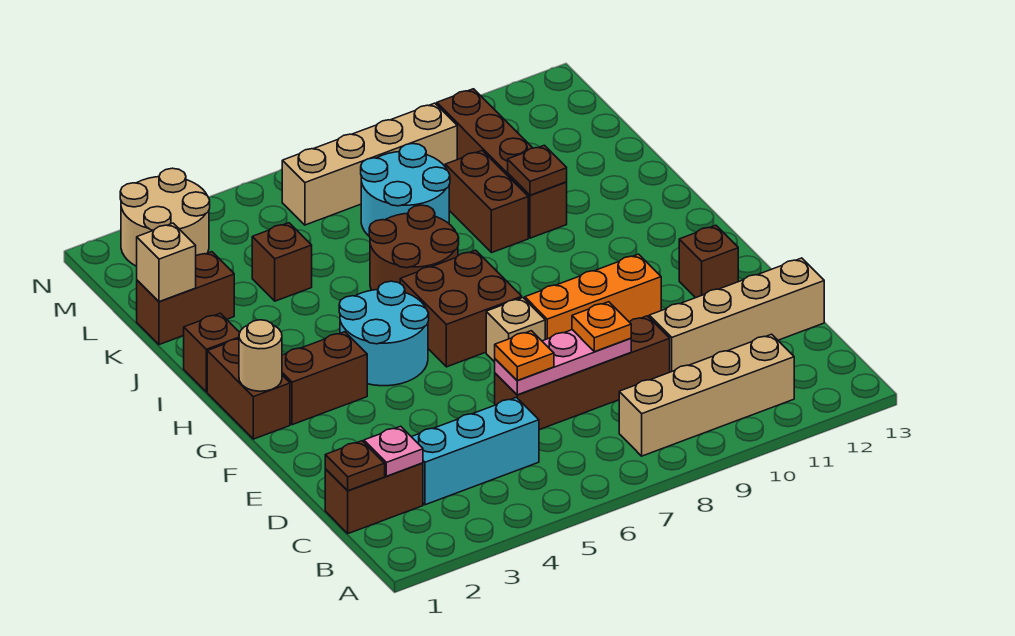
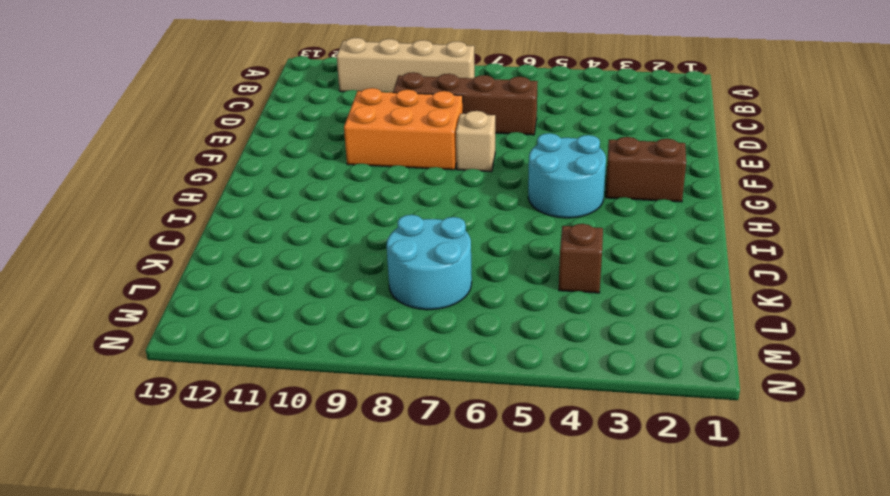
orange brick E8:F10 level 1 -> orange brick F8:F10 level 1
none -> brown brick C1:C2 level 1
none -> cyan brick C3:C5 level 1
none -> tan brick D10:D13 level 1

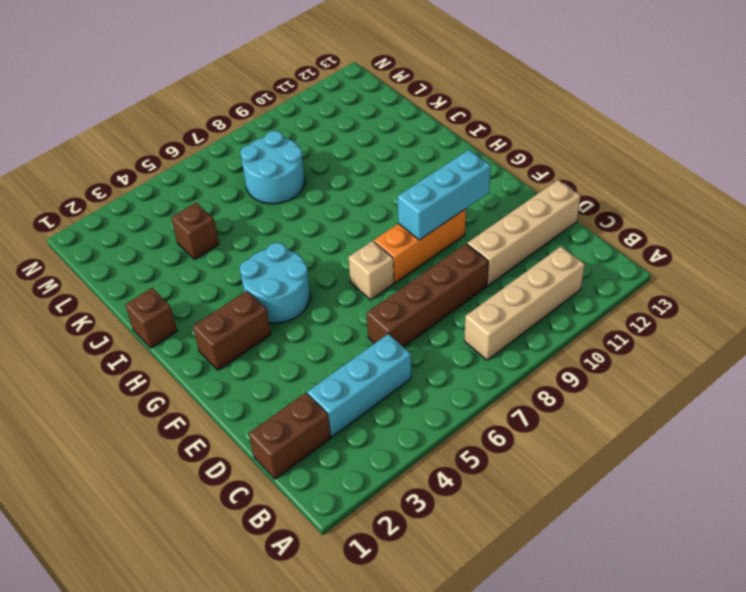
cyan brick F9:F11 level 2 -> none
none -> brown brick F12 level 1
none -> brown brick G1:H1 level 1
none -> brown brick G6:H7 level 1

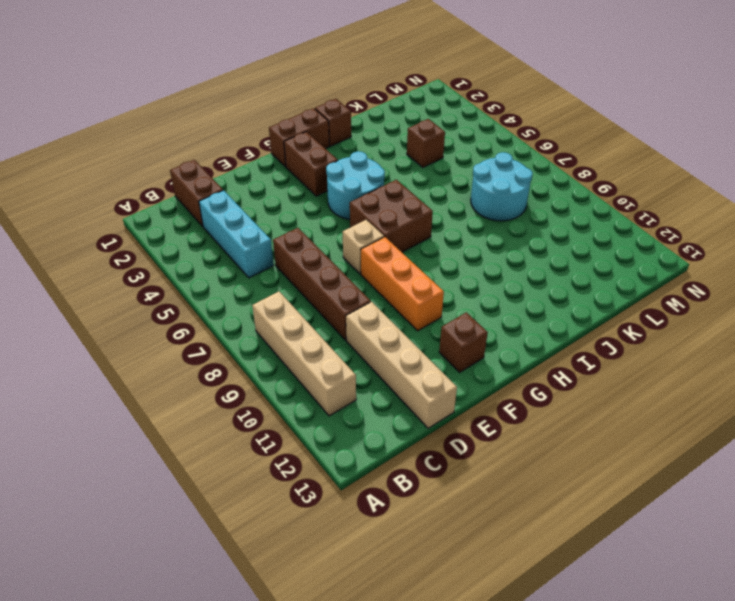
none -> brown round brick I6:J7 level 1
none -> brown brick J9:K9 level 1
none -> brown brick J10:M10 level 1

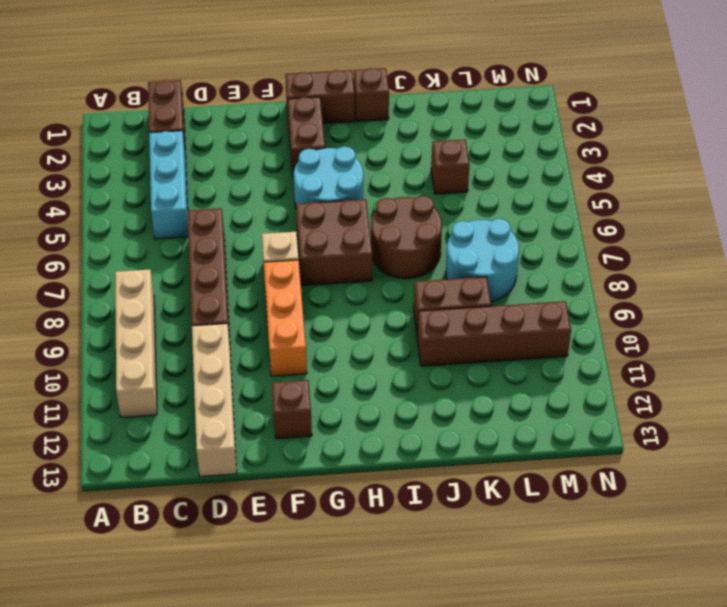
none -> brown brick K1:K2 level 1
none -> tan round brick M2:N3 level 1
none -> tan brick M6:M9 level 1

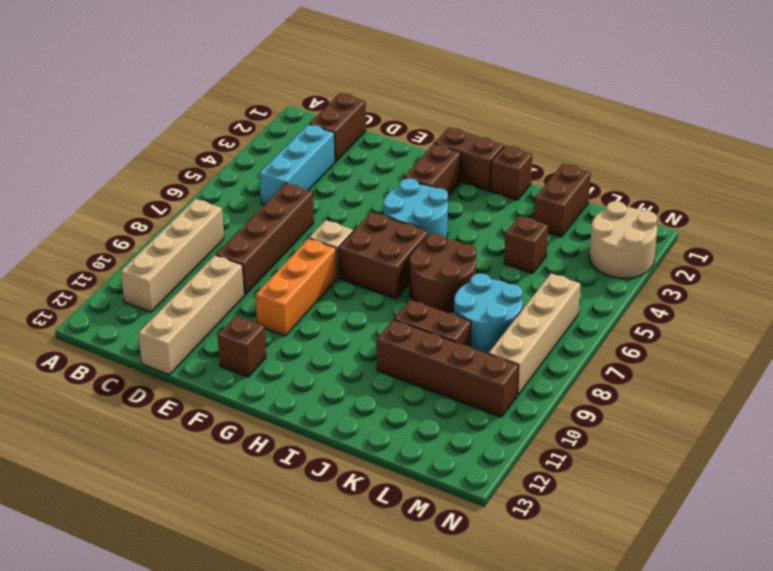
none -> brown plate C1 level 2
none -> pink plate C2 level 2
none -> pink plate D6:D8 level 2

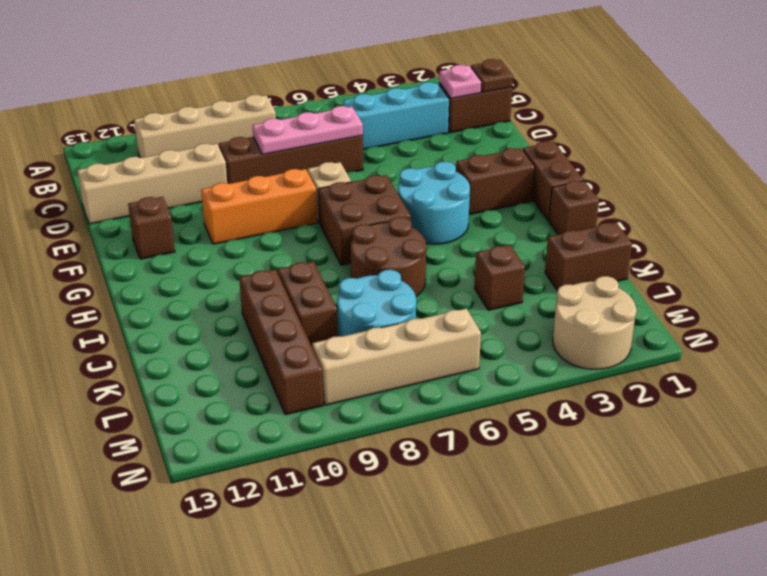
none -> tan round brick G1 level 2
none -> brown plate J10 level 2
none -> tan brick K1 level 2

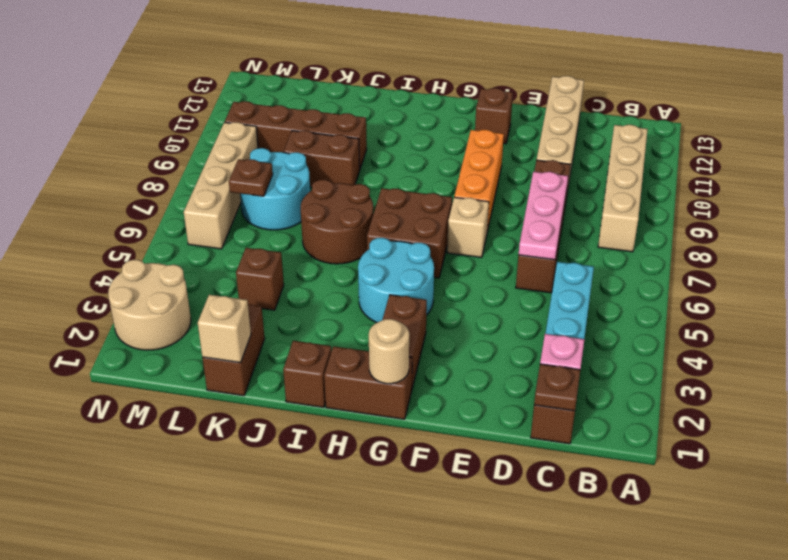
brown plate L7 level 2 -> brown plate J10 level 2
none -> orange plate D6 level 3
none -> orange plate D8 level 3

